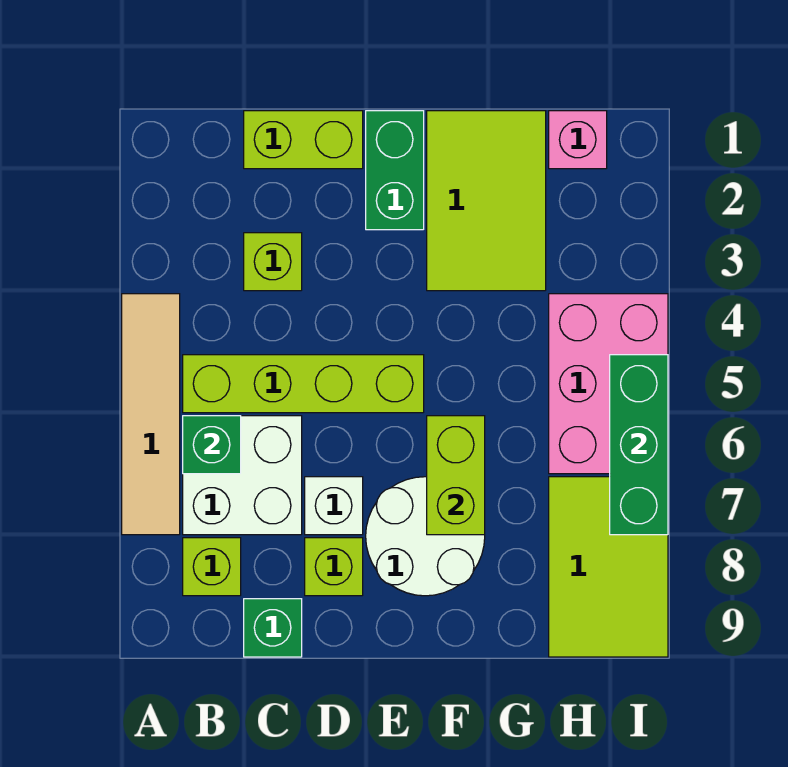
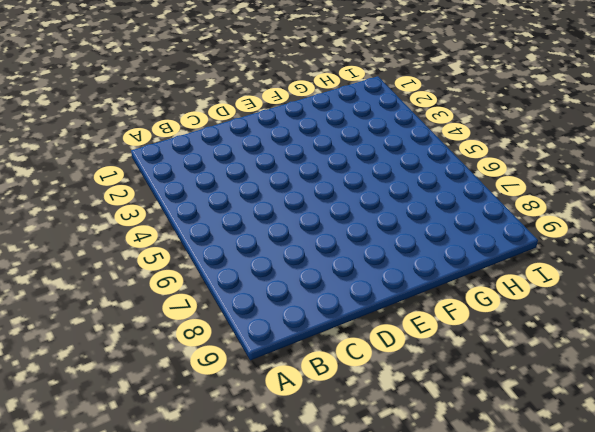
none -> tan tile A4:A7 level 1
none -> lime brick B5:E5 level 1
none -> white brick B6:C7 level 1

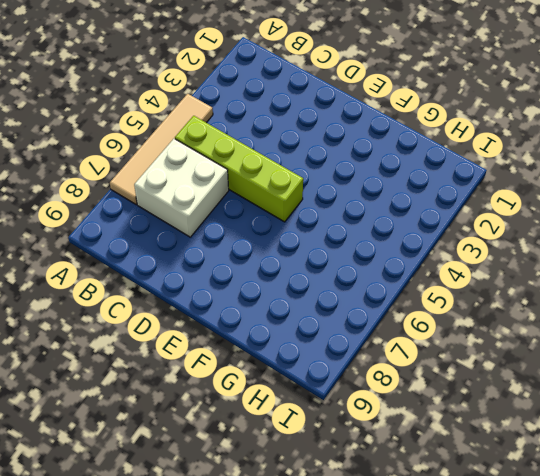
none -> lime brick B8 level 1
none -> lime brick C1:D1 level 1
none -> lime brick C3 level 1

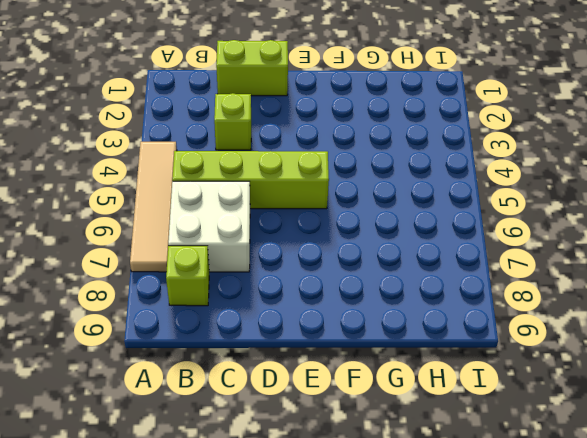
none -> green brick C9 level 1
none -> white brick D7 level 1
none -> lime brick D8 level 1

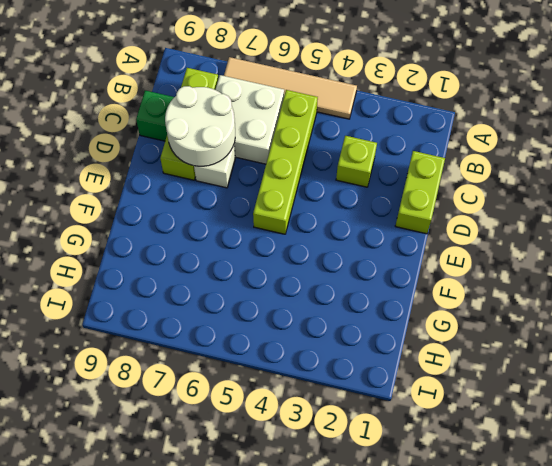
white round brick C7:D8 level 2 -> white round brick E7:F8 level 1
none -> green brick E1:E2 level 1
none -> lime tile F1:G3 level 1
none -> pink brick H1 level 1

